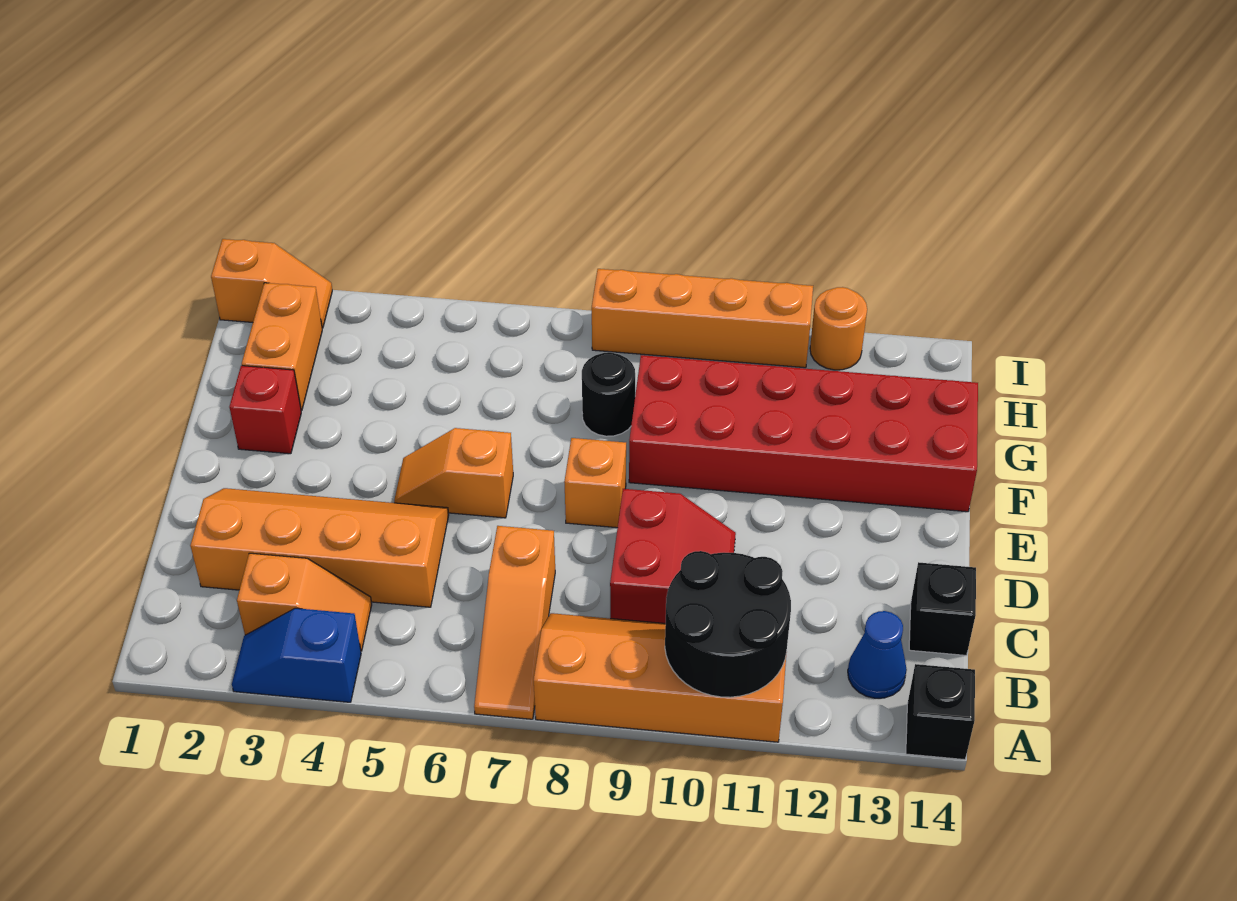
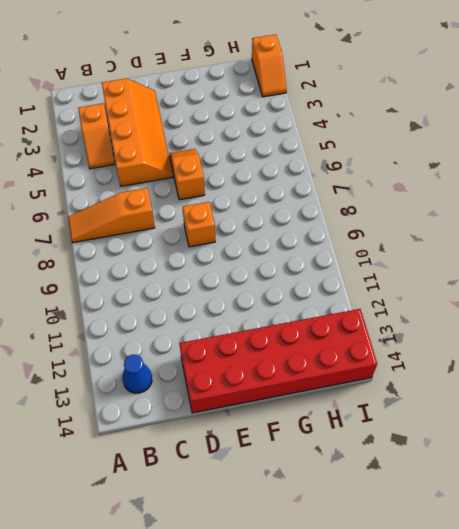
red brick D13:I14 level 1 -> red brick F9:G14 level 1
none -> blue slope A3:A4 level 1 top 4
none -> orange slope A8:B11 level 1 top A
none -> black brick A14 level 1

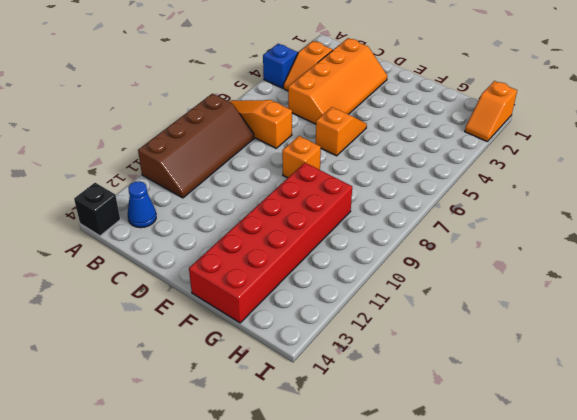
brown slope A8:B11 level 1 top A -> orange slope A8:B11 level 1 top A
none -> red slope C9:D10 level 1 top 9
none -> black brick C14 level 1
none -> red brick F2 level 1

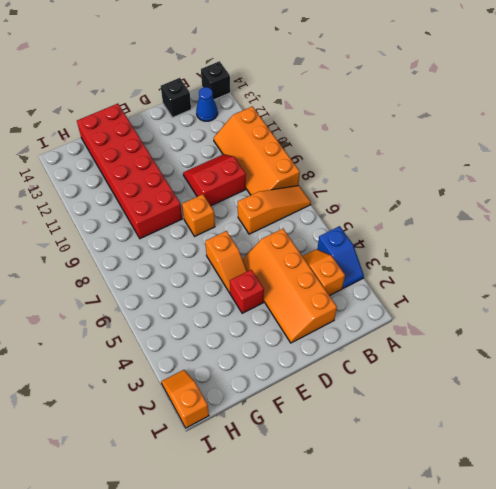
red brick E4 level 1 -> red brick F2 level 1
none -> orange brick G2:H2 level 1
none -> black round brick G8 level 1
none -> orange brick I8:I11 level 1

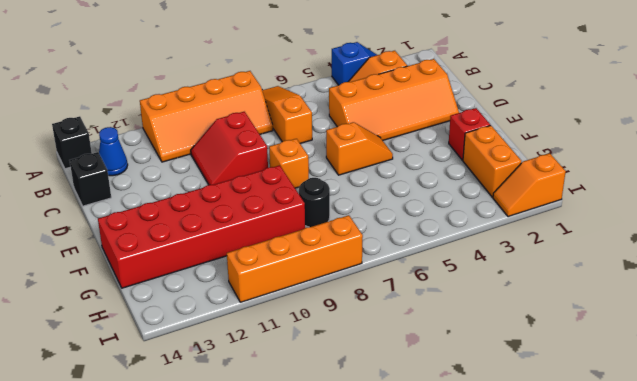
none -> orange round brick I12 level 1
none -> black round brick A10:B11 level 2

